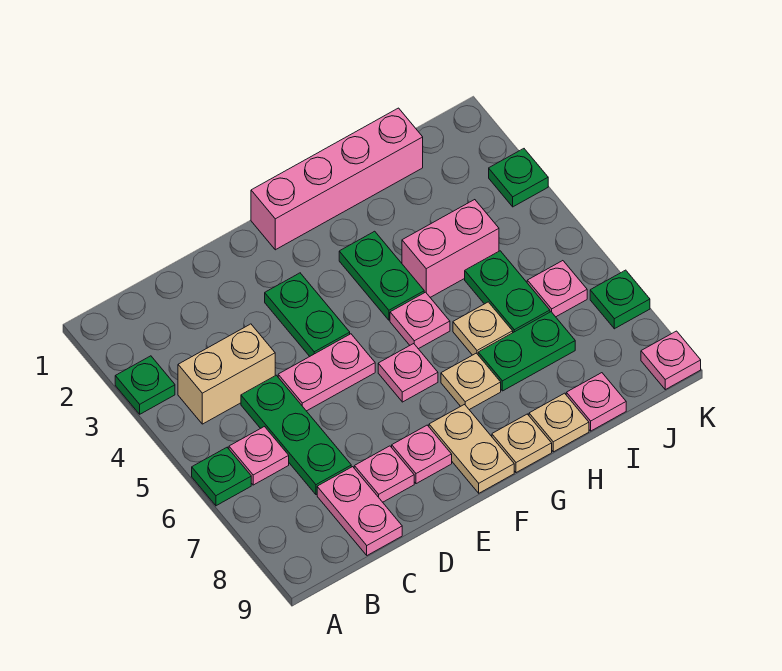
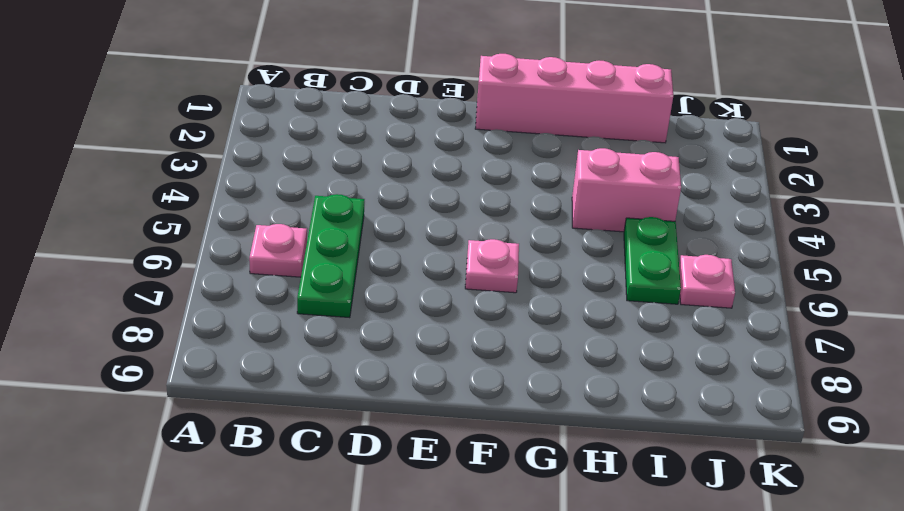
none -> green plate A3 level 1
none -> green plate A6 level 1
none -> tan brick B4:C4 level 1

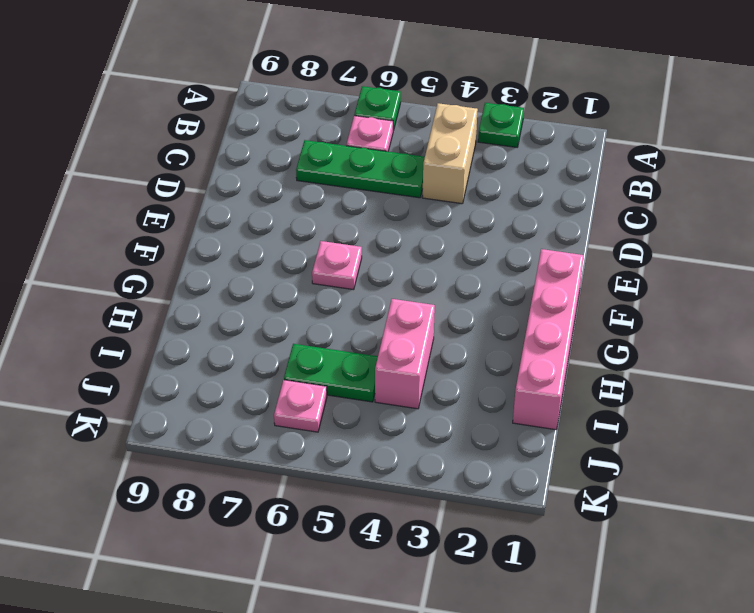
none -> pink plate C8:C9 level 1
none -> pink plate D5:E5 level 1
none -> pink plate D8 level 1

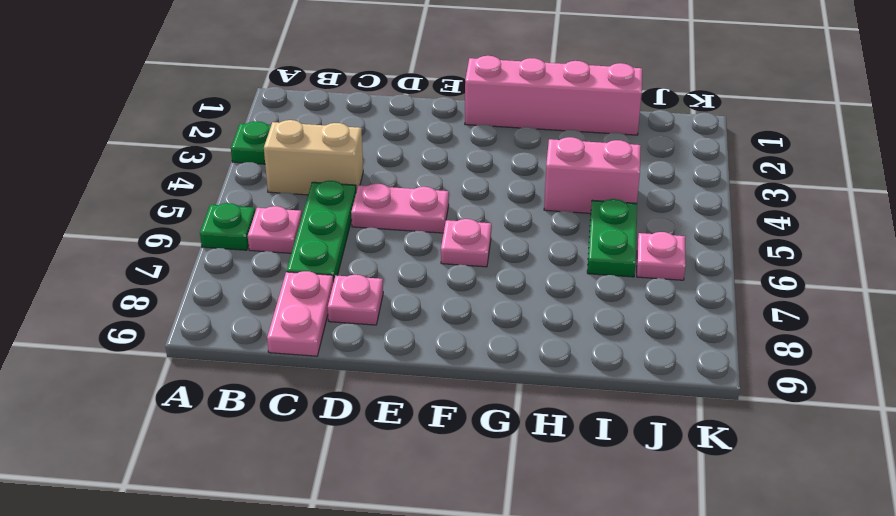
none -> green plate E3:E4 level 1
none -> pink plate E8 level 1
none -> tan plate F8:F9 level 1

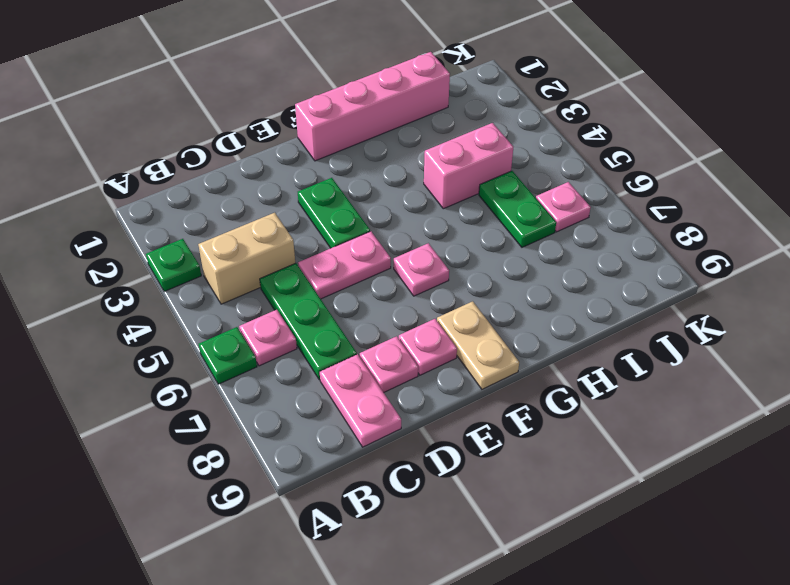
none -> green plate G3:G4 level 1
none -> pink plate G5 level 1
none -> tan plate G7 level 1

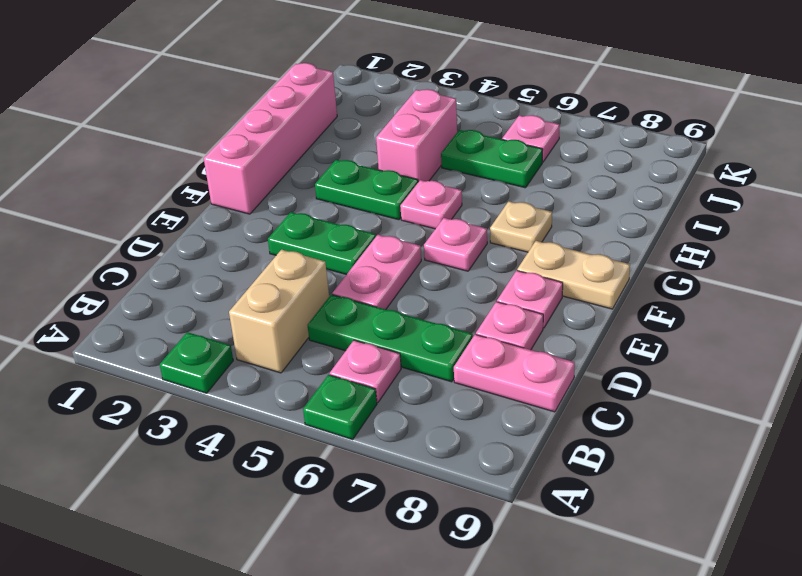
none -> tan plate G9 level 1
none -> tan plate H6 level 1
none -> green plate H7:I7 level 1

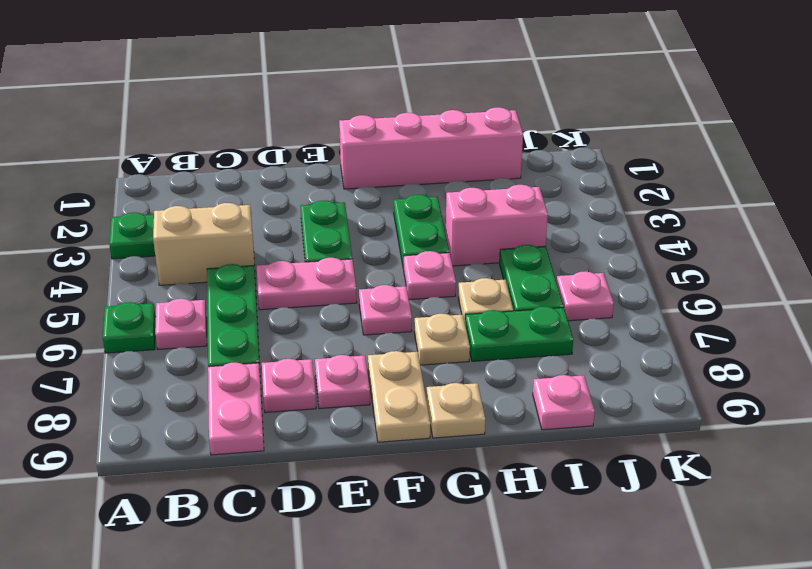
none -> tan plate H9 level 1
none -> green plate K3 level 1
none -> green plate K7 level 1

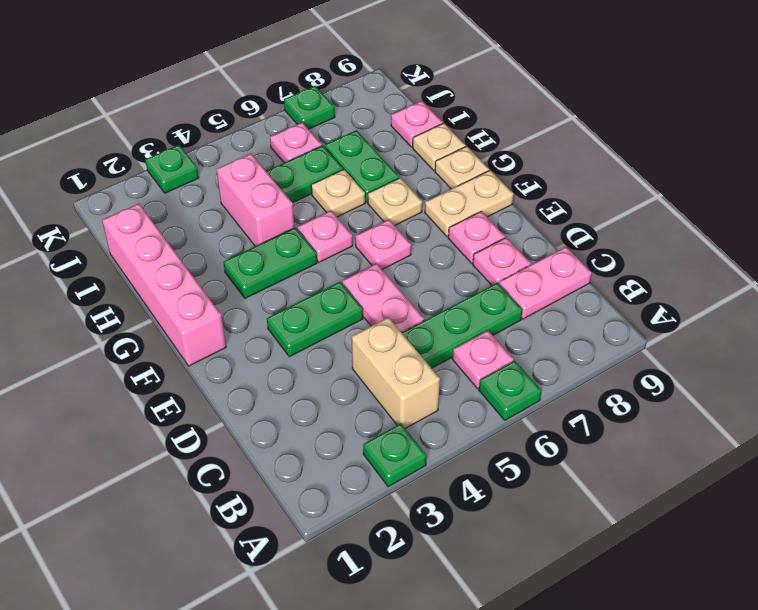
none -> pink plate K9 level 1

